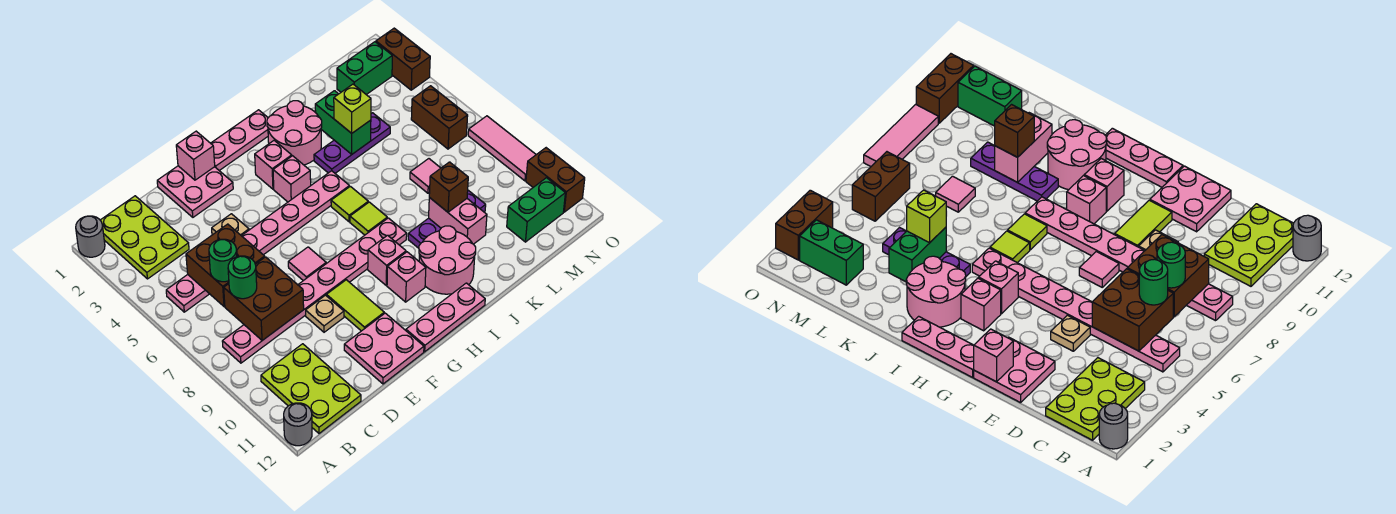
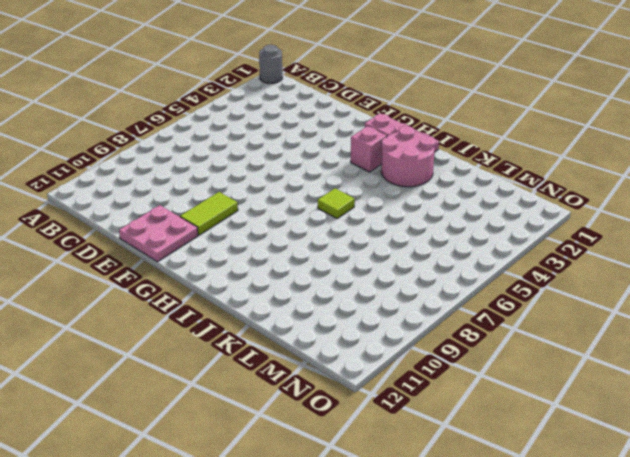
none -> grey round brick A12 level 1
none -> lime plate B1:C3 level 1
none -> pink plate B5:I5 level 1
none -> pink plate B8:I8 level 1

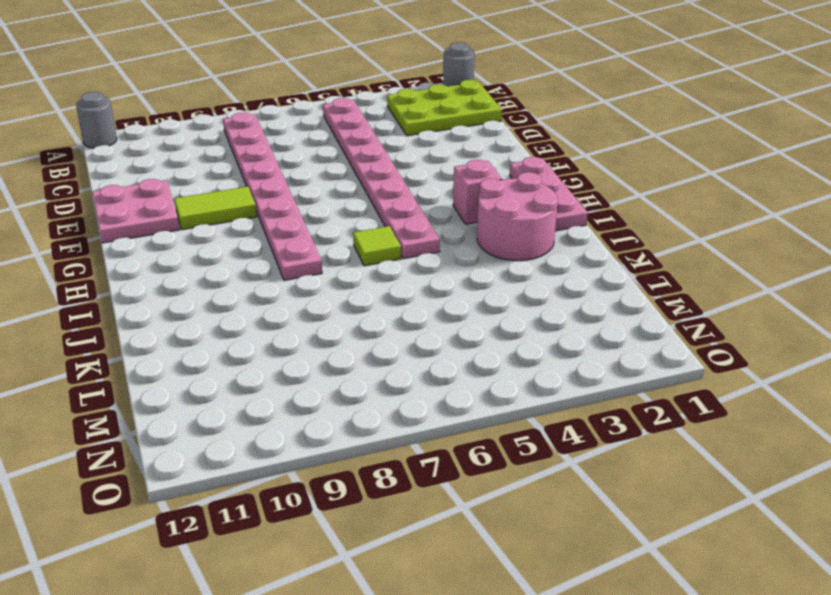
none -> lime plate B10:C12 level 1
none -> pink plate E1:F2 level 1
none -> tan plate E4 level 1
none -> tan plate E9 level 1

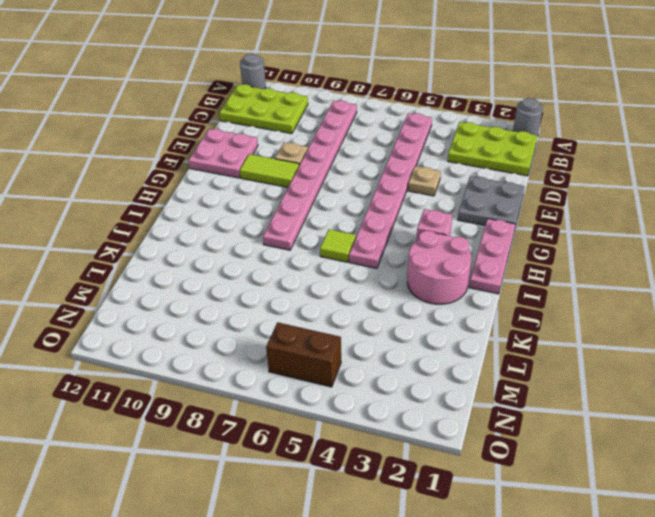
grey plate E1:F2 level 1 -> pink plate E1:F2 level 1
none -> pink tile F7 level 1
none -> pink plate G12:I12 level 1
none -> pink brick H4 level 1
none -> pink brick H9 level 1

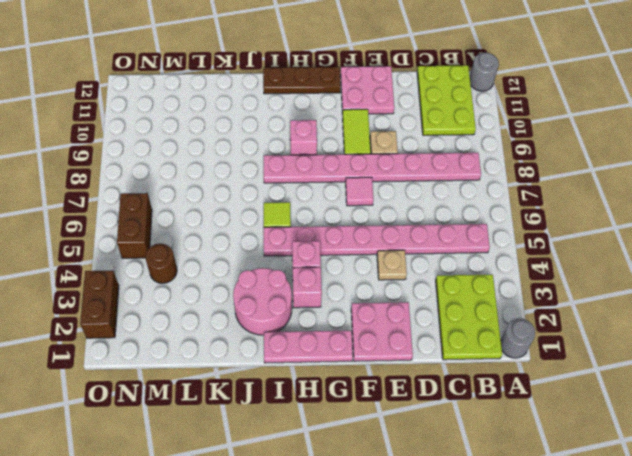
brown plate G12:I12 level 1 -> pink plate G12:I12 level 1
brown round brick M4 level 1 -> none
none -> pink brick H10 level 1
none -> lime tile I7 level 1
none -> pink round brick I10:J11 level 1
none -> purple plate J4:L4 level 1

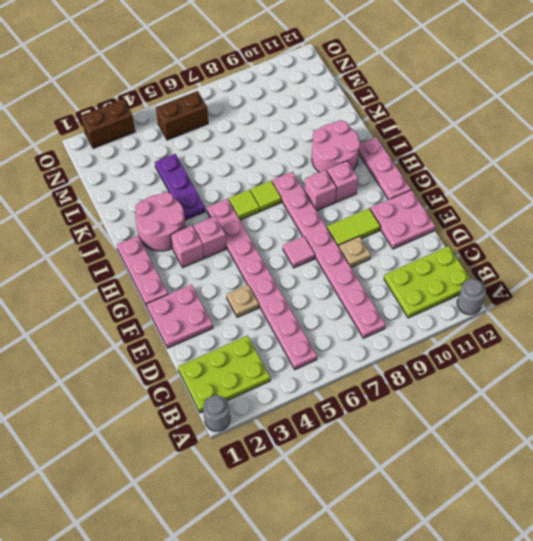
none -> purple plate J9:L9 level 1
none -> pink tile L7 level 1
none -> green brick M2:N2 level 1
none -> green brick M11:N11 level 1

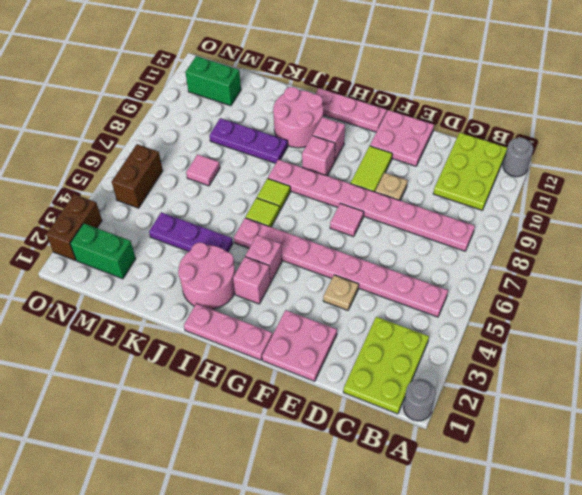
none -> pink tile O7:O9 level 1
none -> brown brick O10:O11 level 1
none -> brown brick C5:D6 level 2
none -> brown brick C7:D8 level 2

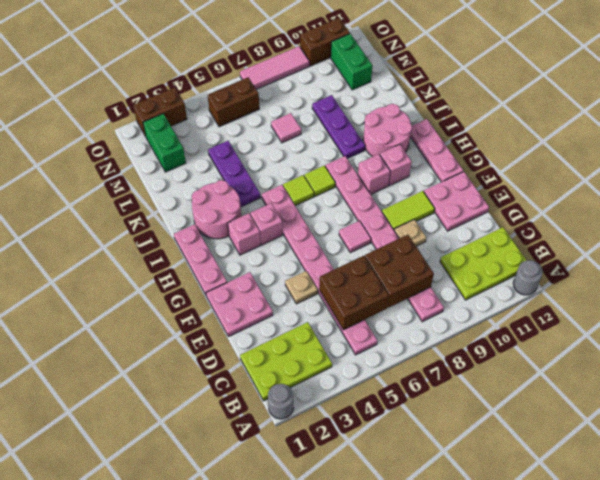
none -> pink brick F1 level 2
none -> green brick K3:K4 level 2
none -> pink brick K9:K10 level 2
none -> green round brick C6 level 3

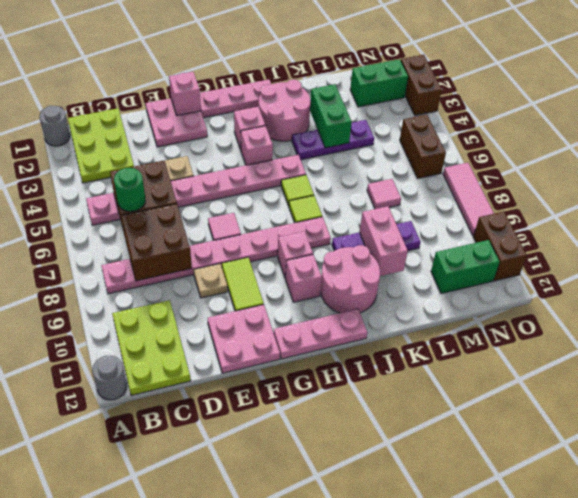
none -> green round brick C7 level 3
none -> lime brick K4 level 3
none -> brown brick K9 level 3

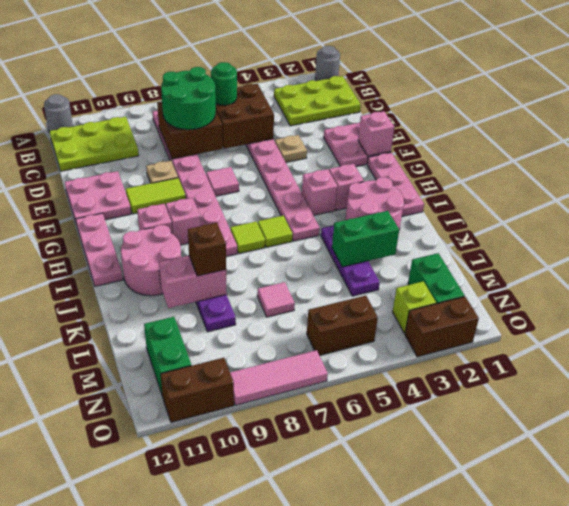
green round brick C7:D8 level 3 -> green round brick C7 level 3
lime brick N3 level 1 -> lime brick K4 level 3

